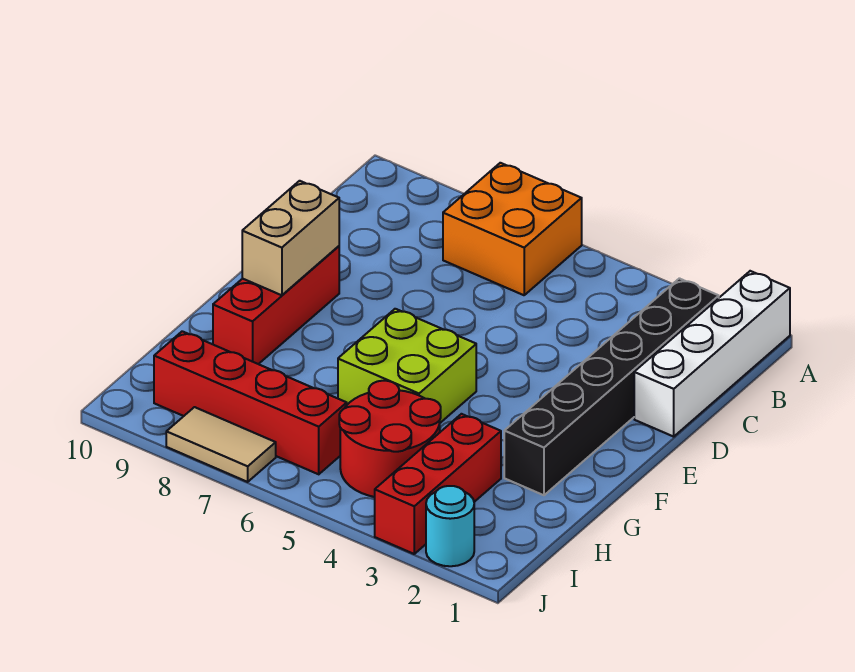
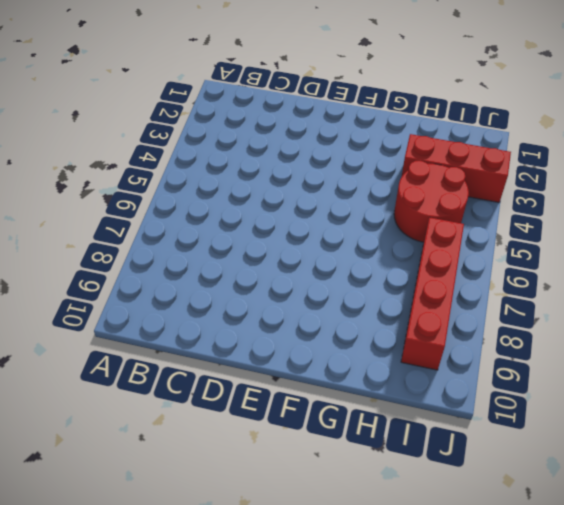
none -> white brick A1:D1 level 1
none -> orange brick A6:B7 level 1

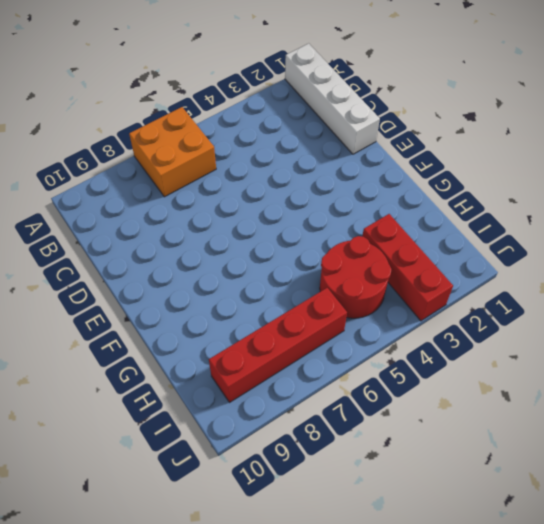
none -> black brick B2:G2 level 1
none -> red brick E9:G9 level 1

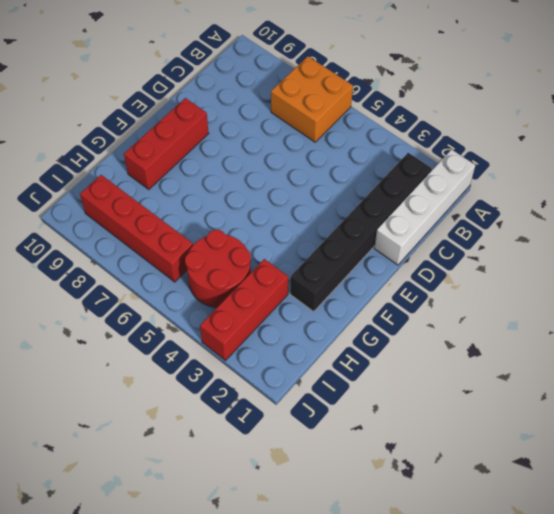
none -> lime brick F5:G6 level 1
none -> cyan round brick J2 level 1

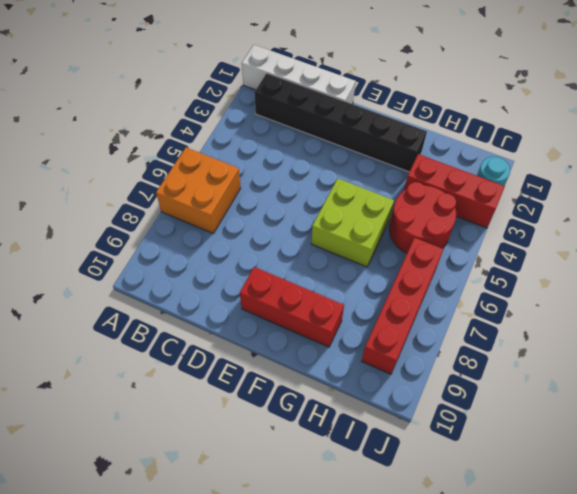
none -> tan tile J7:J8 level 1
none -> tan brick E9:F9 level 2

